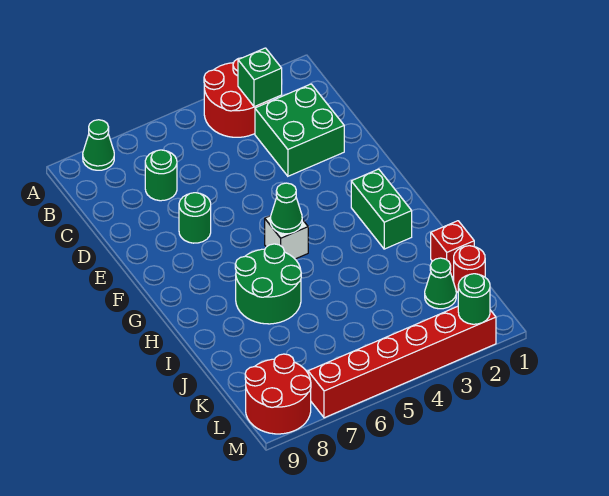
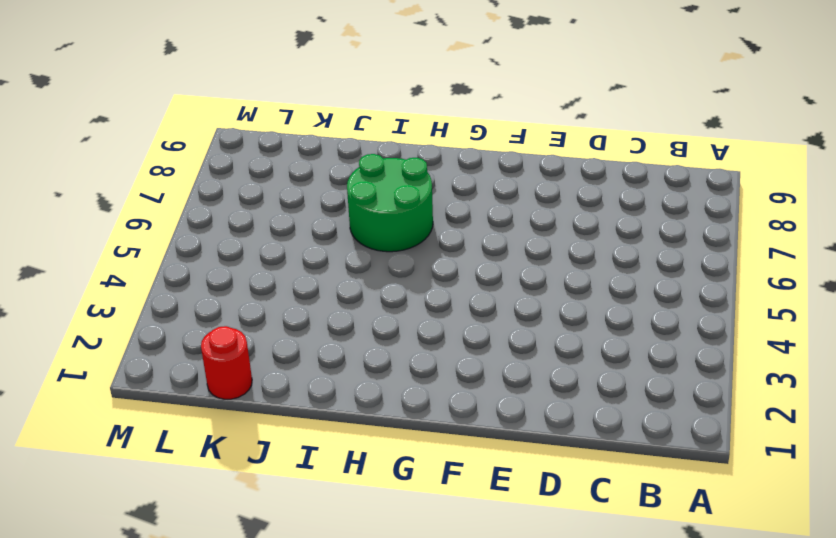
none -> red round brick A3:B4 level 1
none -> green cone A8 level 1
none -> green brick C2:D3 level 1

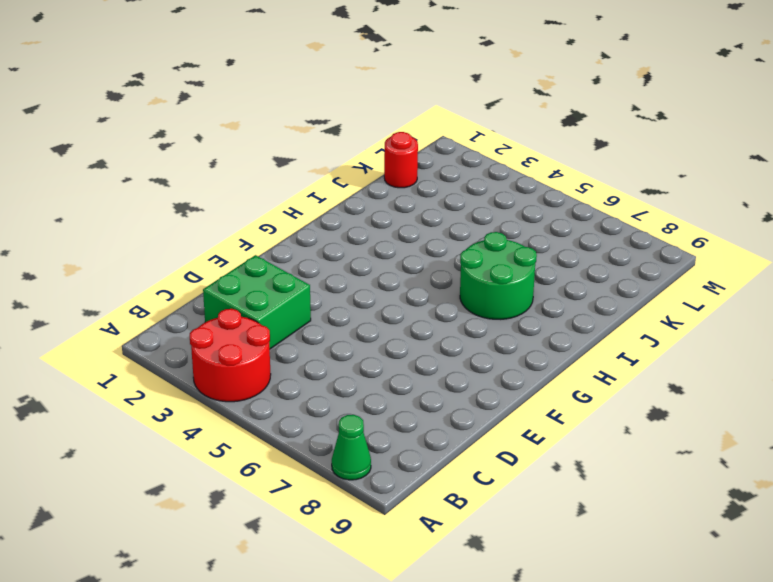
none -> green round brick C7 level 1
none -> green round brick E7 level 1
none -> green brick G2:H2 level 1

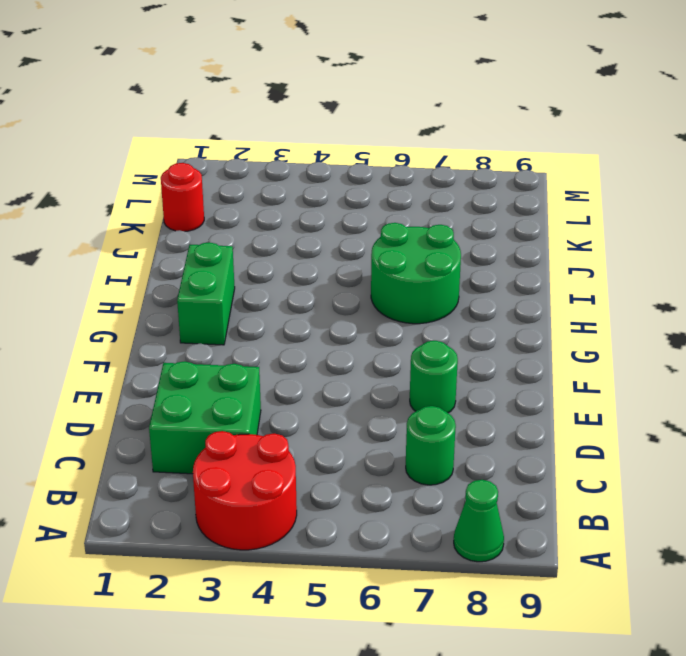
none -> white brick G5 level 1
none -> red brick J1 level 1
none -> green cone K2 level 1

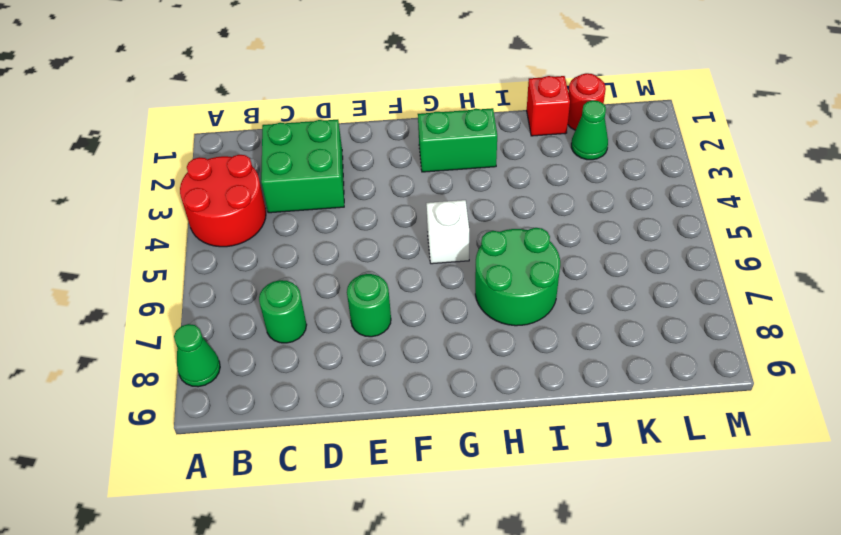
none -> red round brick L8:M9 level 1
none -> red brick M2:M7 level 1
none -> green brick B3 level 2

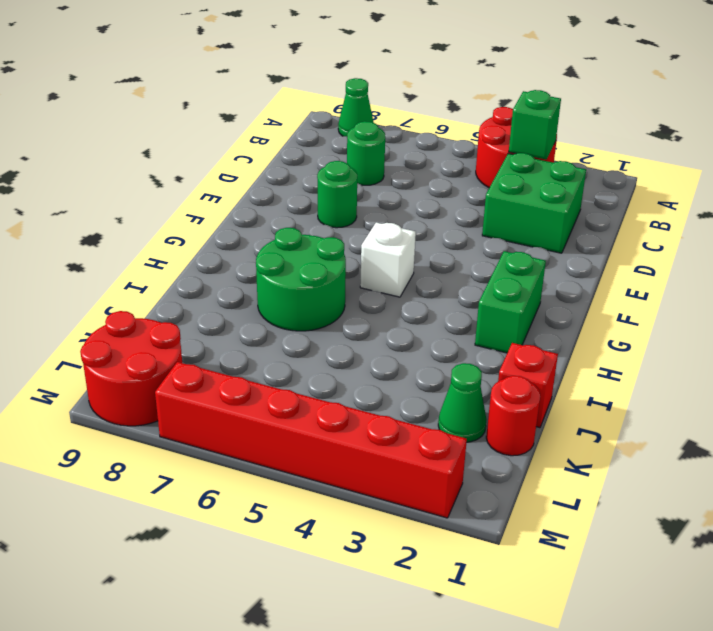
none -> green cone G5 level 2
none -> green round brick M2 level 2

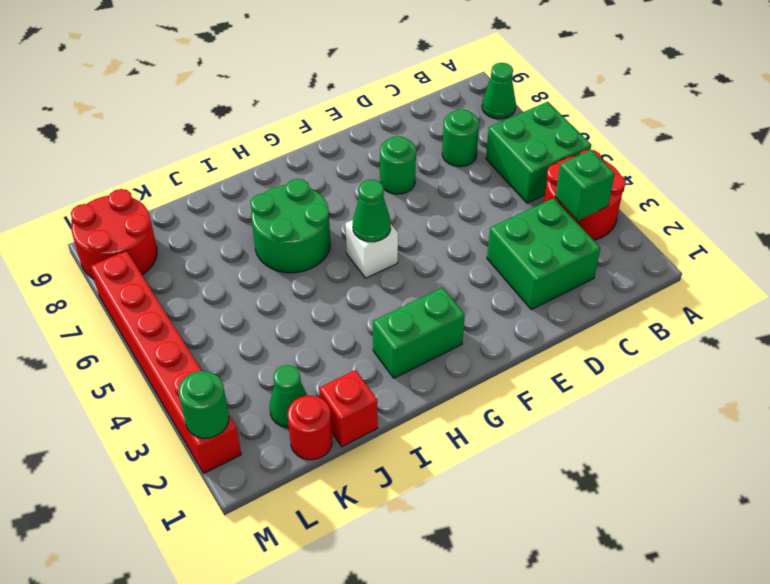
green brick A5:B6 level 1 -> none

